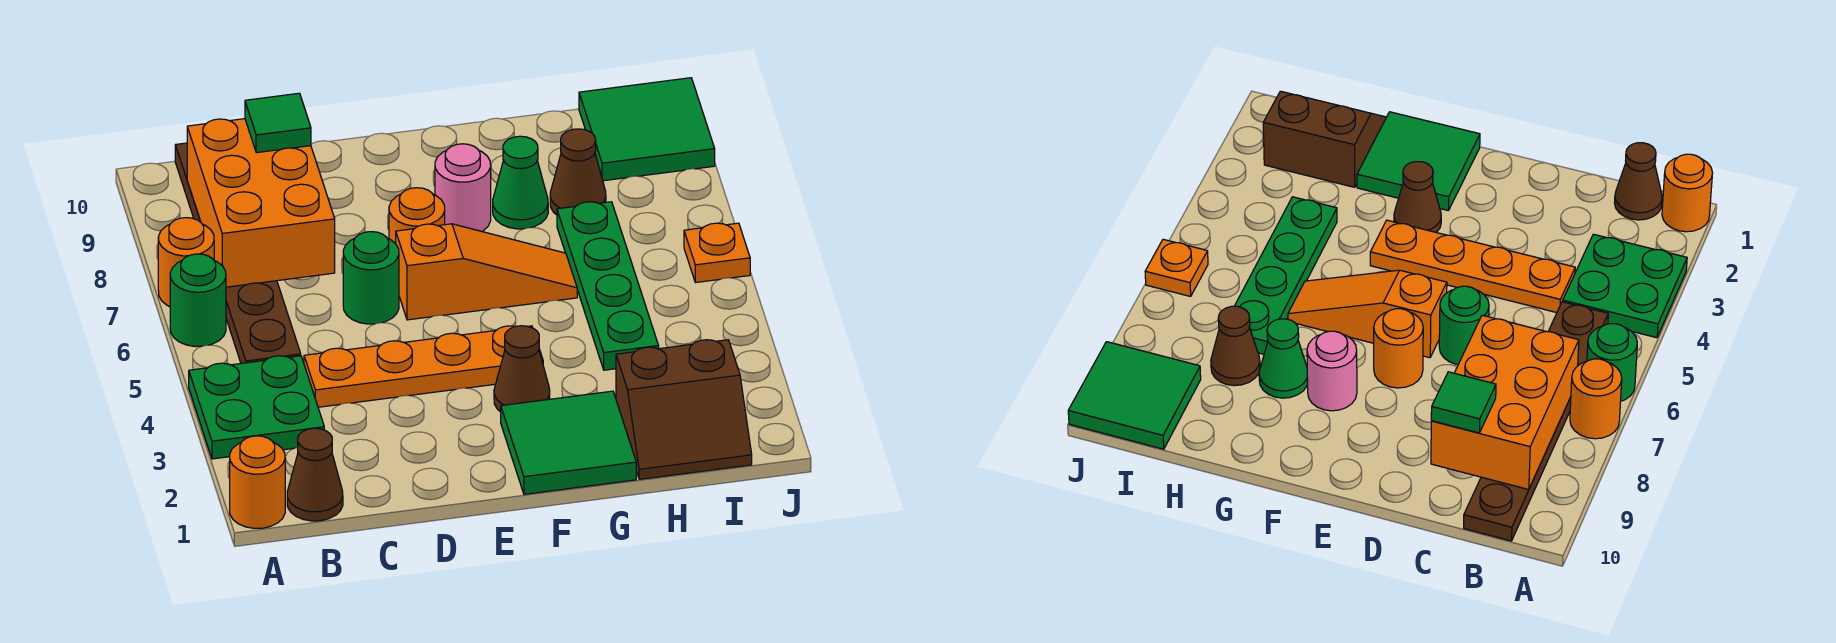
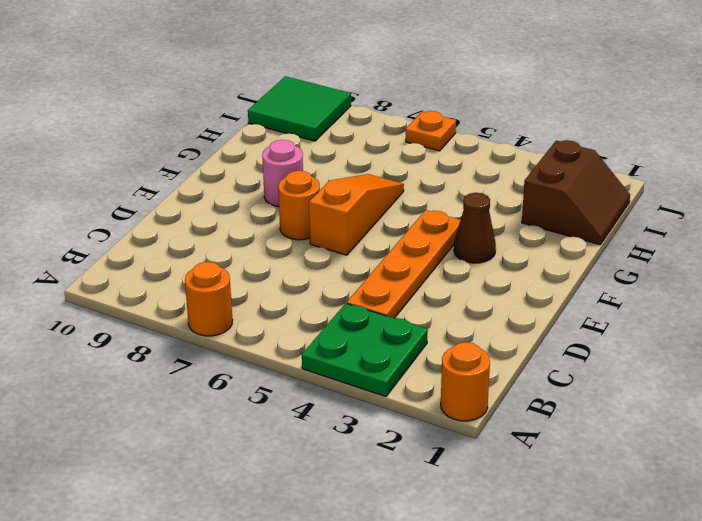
none -> green round brick A6 level 1
none -> brown cone B1 level 1
none -> brown plate B5:B10 level 1

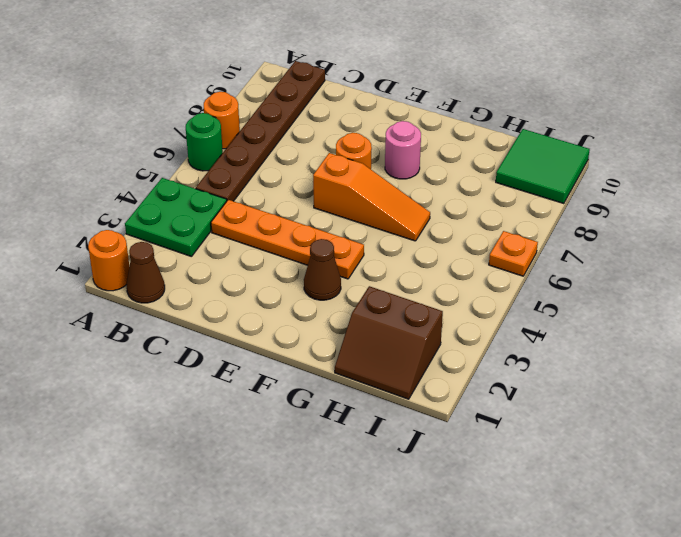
none -> green round brick D6 level 1
none -> green tile F1:G2 level 1
none -> green cone G8 level 1

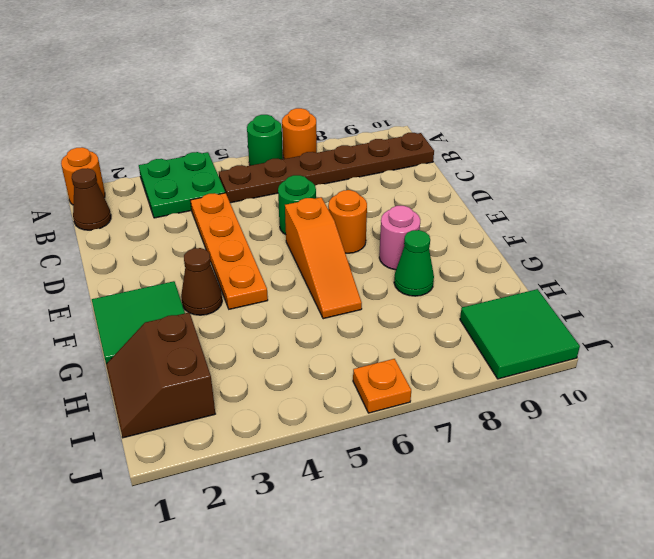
none -> green plate H4:H7 level 1
none -> brown cone H8 level 1
none -> orange brick B7:C9 level 2

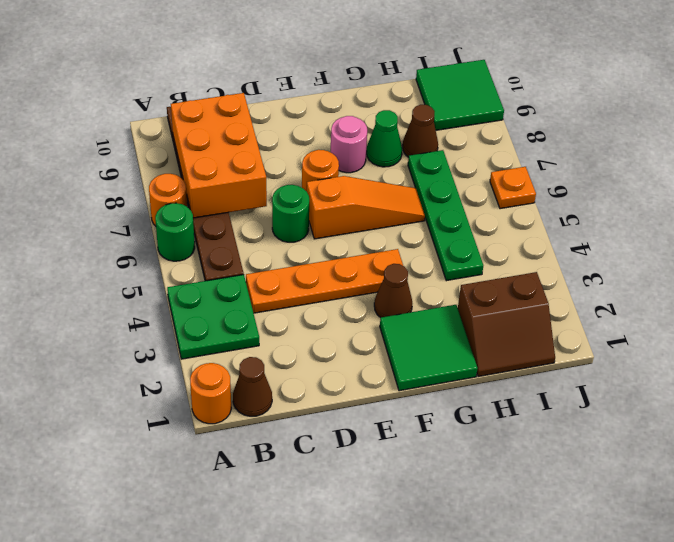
none -> green tile C9 level 3

